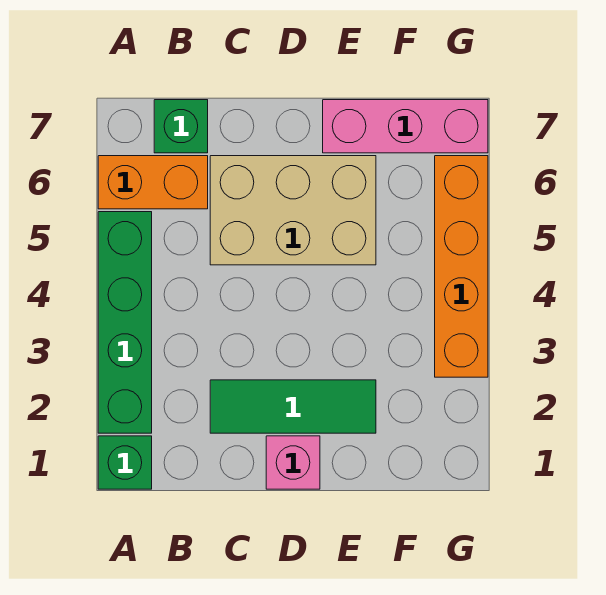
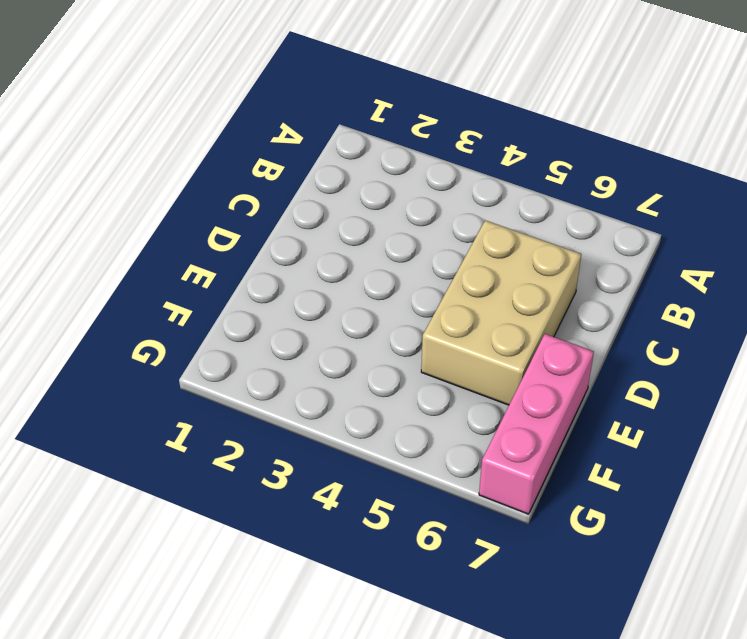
none -> green brick A1 level 1
none -> green brick A2:A5 level 1

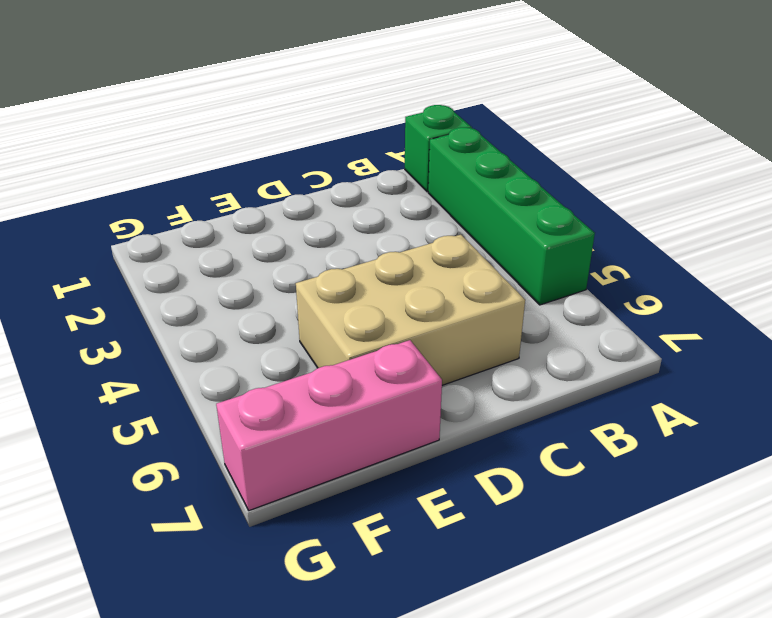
none -> orange brick A6:B6 level 1
none -> green brick B7 level 1

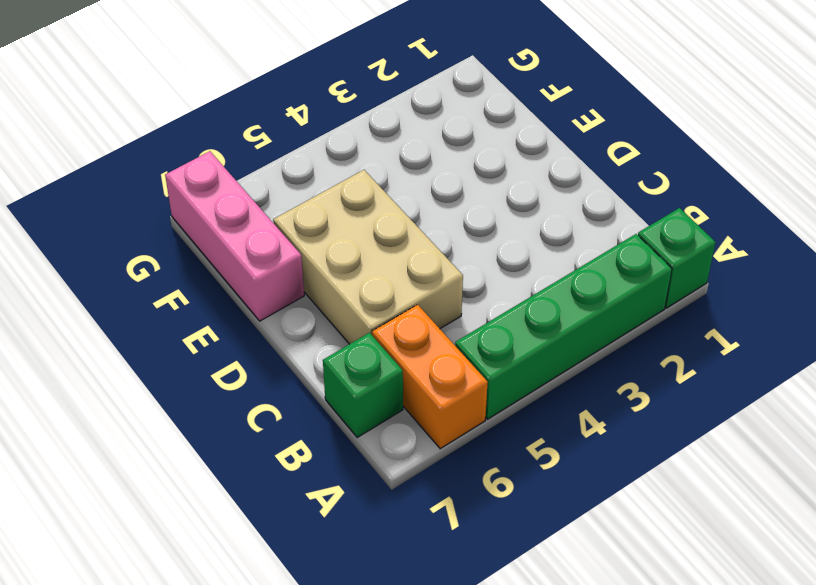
none -> green tile C2:E2 level 1
none -> pink brick D1 level 1

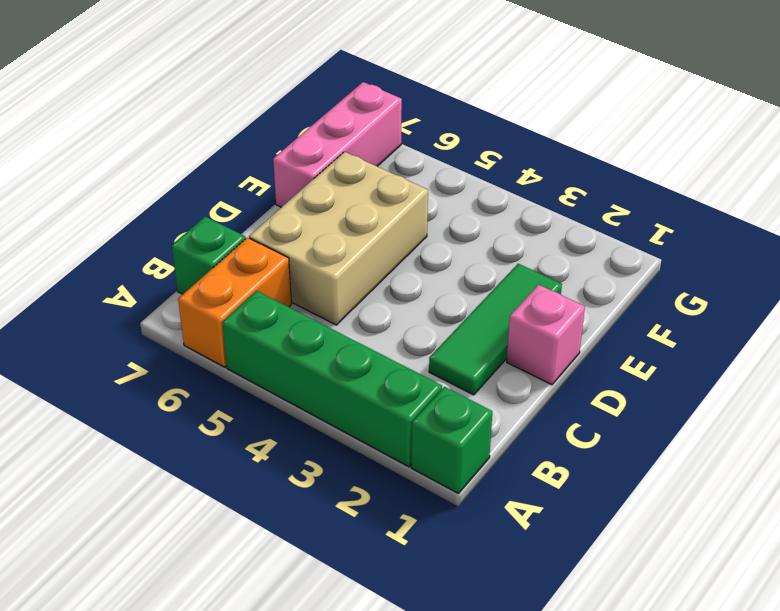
none -> orange brick G3:G6 level 1

